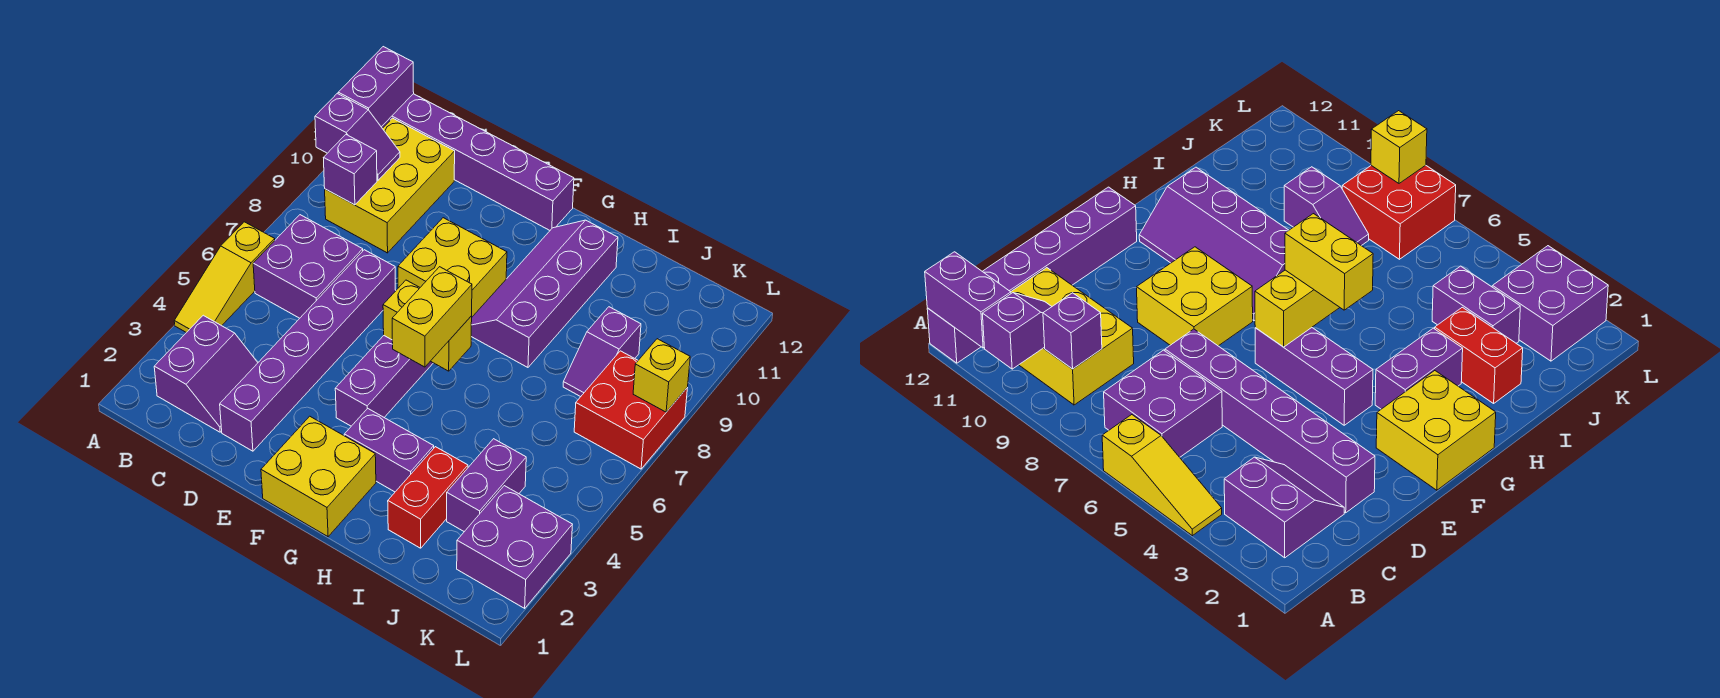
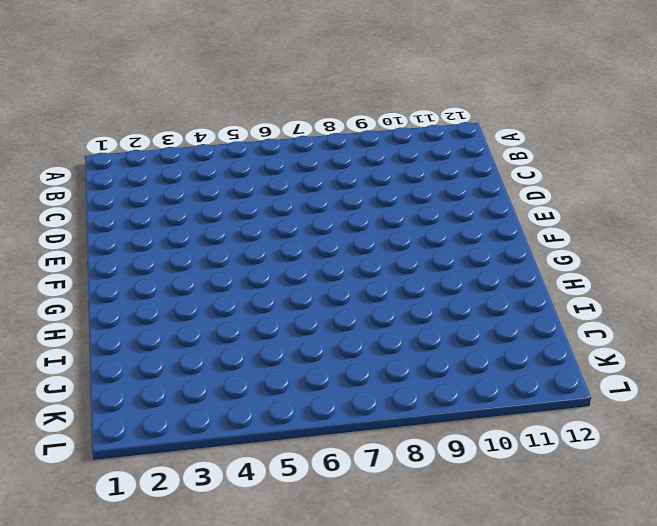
none -> yellow slope A4:A6 level 1 top 6
none -> purple brick A12:F12 level 1
none -> purple slope B2:C3 level 1 top B

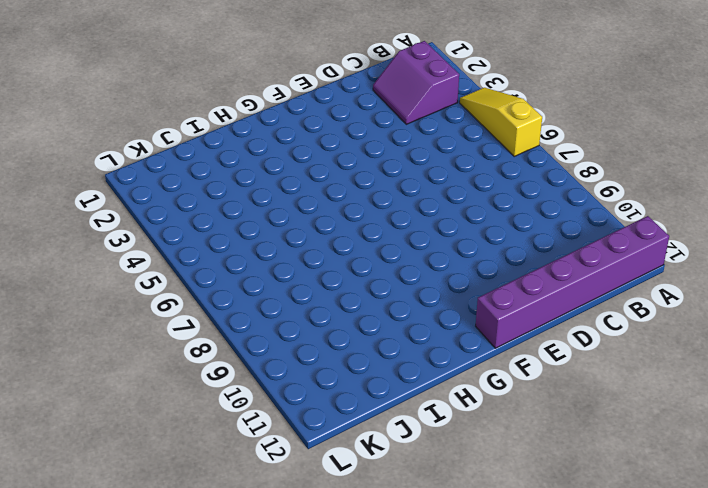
none -> purple brick B6:C7 level 1
none -> yellow brick B9:C11 level 1
none -> purple brick D2:D7 level 1

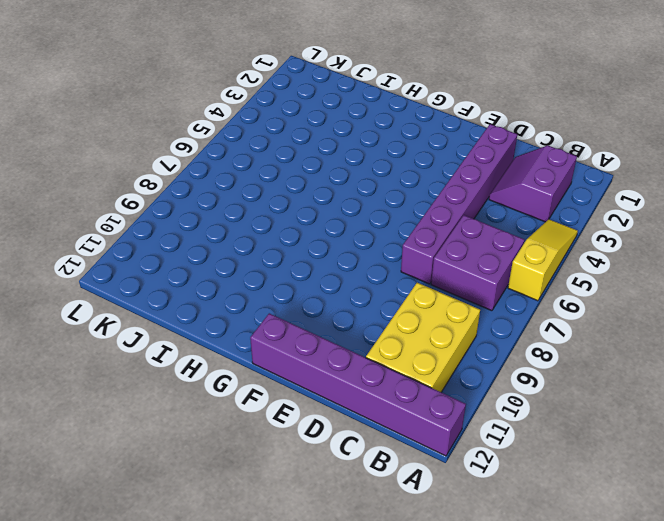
none -> yellow brick E8:F9 level 1
none -> yellow brick F1:G2 level 1
none -> purple brick F4:F6 level 1

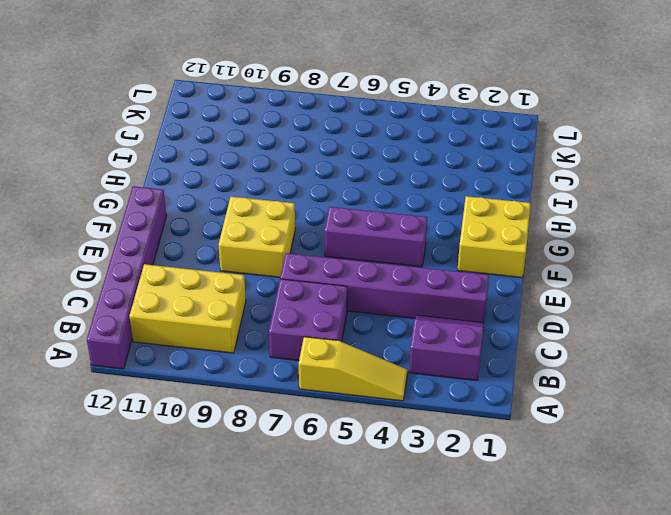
none -> purple brick G3:H3 level 1
none -> purple slope G8:H11 level 1 top H
none -> red brick I2:I3 level 1

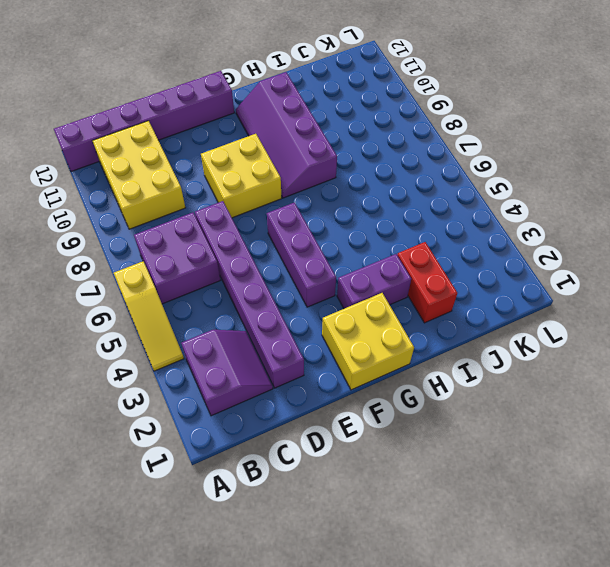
none -> purple brick J3:J4 level 1
none -> purple slope J8:J9 level 1 top 9
none -> purple brick K2:L3 level 1

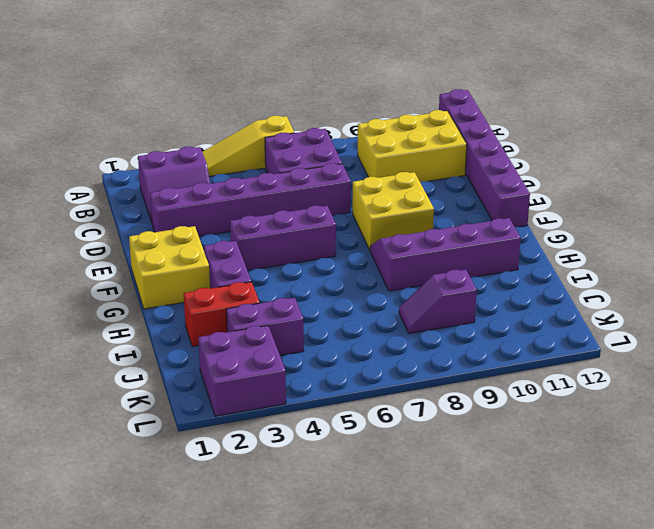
none -> red brick K7:L8 level 1
none -> purple slope A10:B10 level 2 top A
none -> purple brick A11:A12 level 2

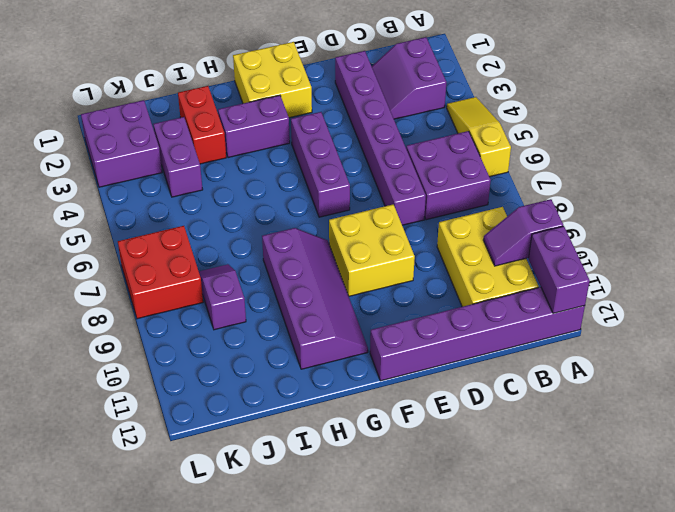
none -> purple brick B9 level 2
none -> yellow brick F6:G6 level 2
none -> yellow brick L8 level 2

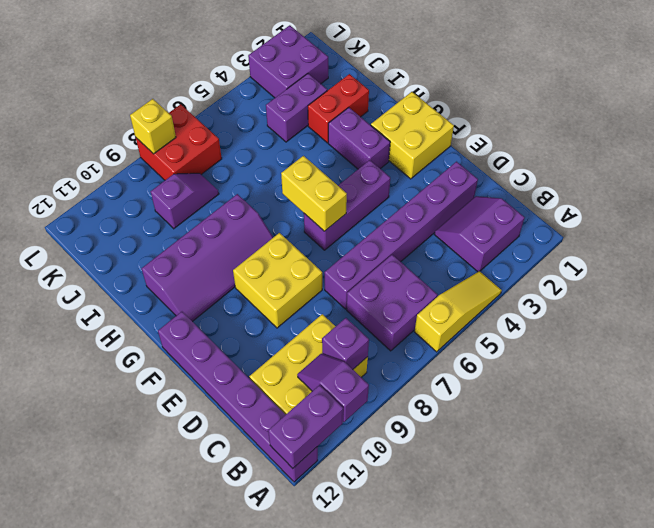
none -> yellow brick G5:G6 level 3

